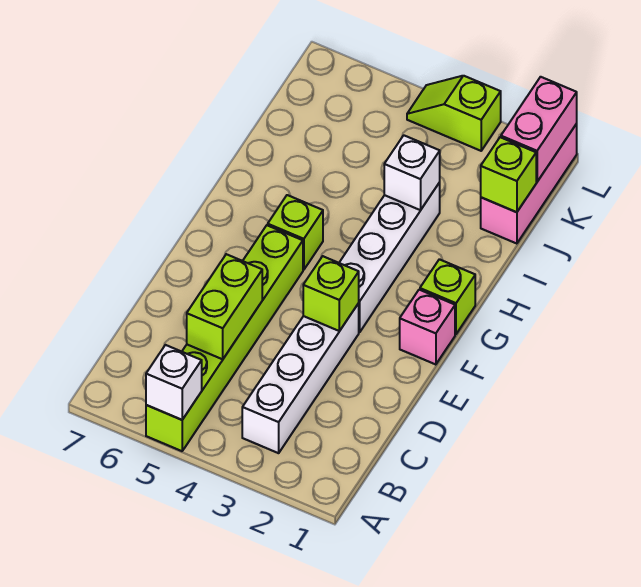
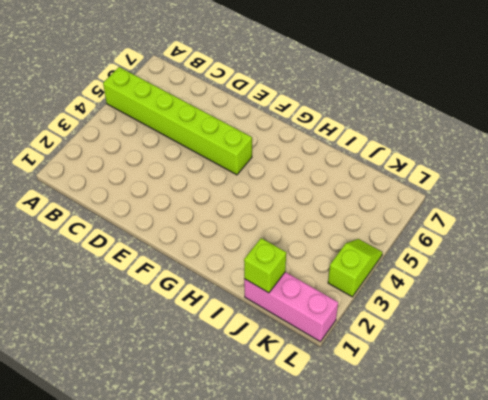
none -> white brick B3:E3 level 1
none -> pink brick F1 level 1
none -> white brick F3:I3 level 1

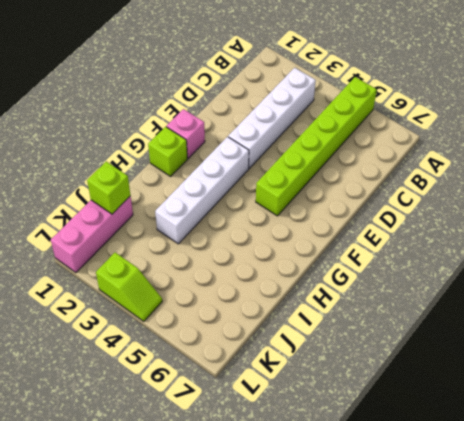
none -> lime brick G5 level 1
none -> white brick A5 level 2
none -> lime brick C5:D5 level 2

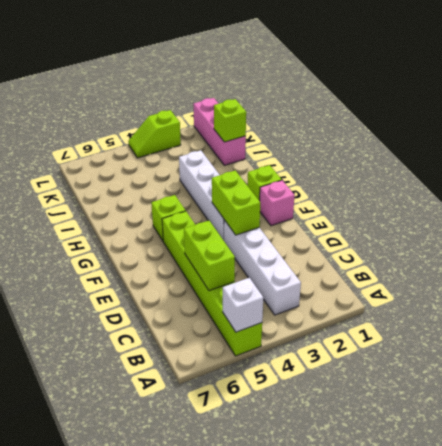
lime brick E3:F3 level 2 -> lime brick E3 level 2
none -> white brick I3 level 2
none -> pink brick K1:L1 level 2

